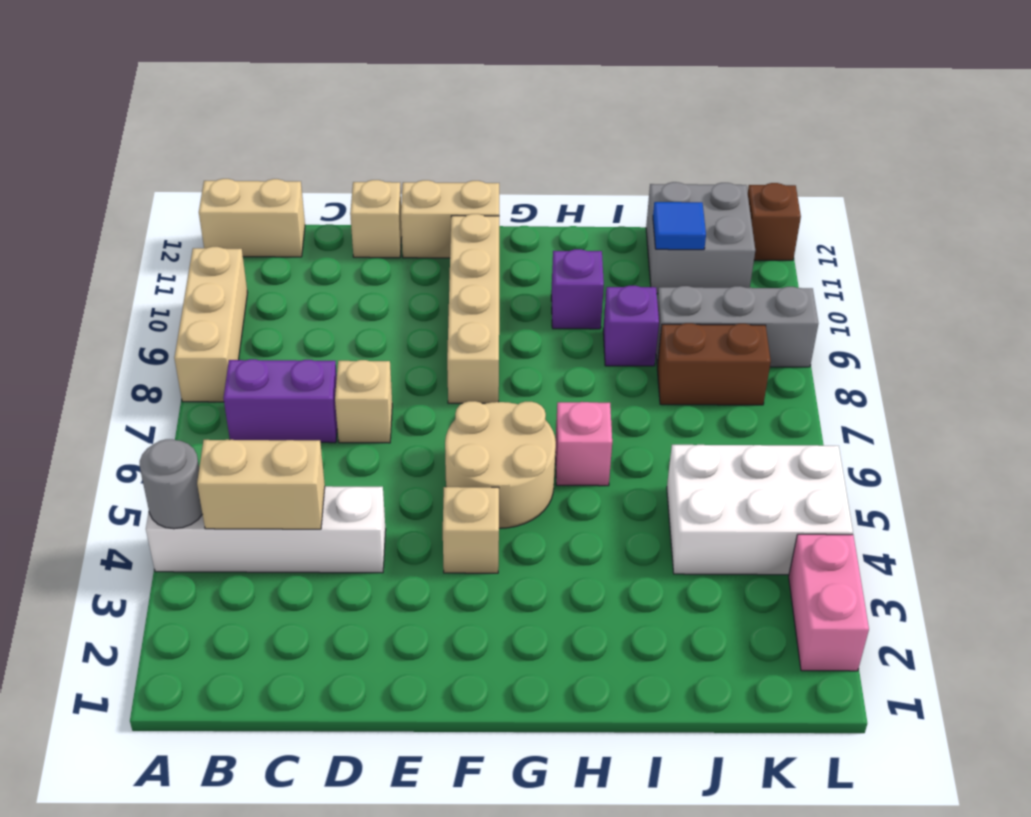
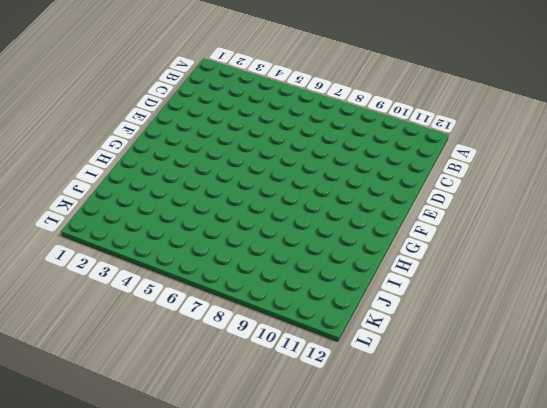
none -> white brick A4:D4 level 1
none -> tan brick A8:A10 level 1
none -> tan brick A12:B12 level 1

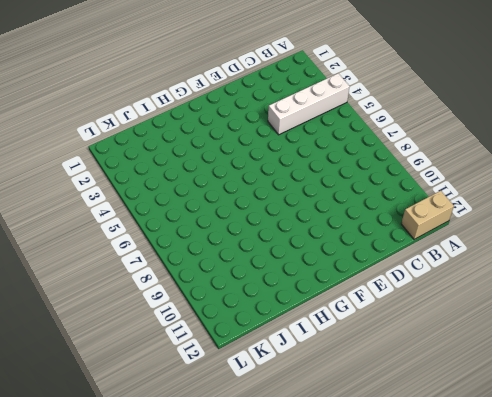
none -> tan brick A8:A10 level 1
none -> purple brick B7:C7 level 1
none -> tan brick D7 level 1

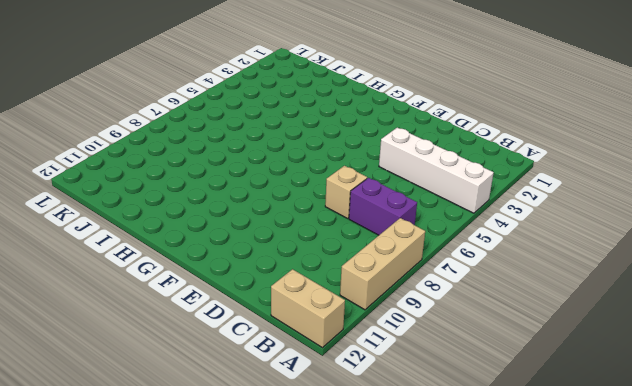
none -> tan brick D12 level 1
none -> tan brick E12:F12 level 1
none -> tan brick F4 level 1

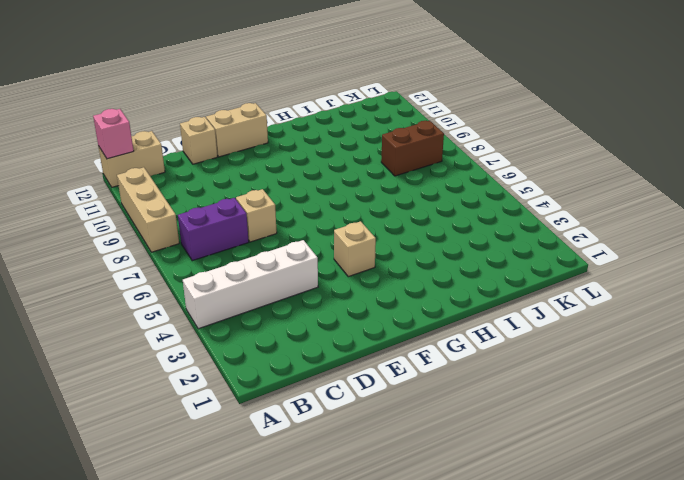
pink brick A12 level 2 -> pink brick H6 level 1
none -> tan round brick F5:G6 level 1
none -> tan brick F8:F11 level 1
none -> purple brick H10 level 1

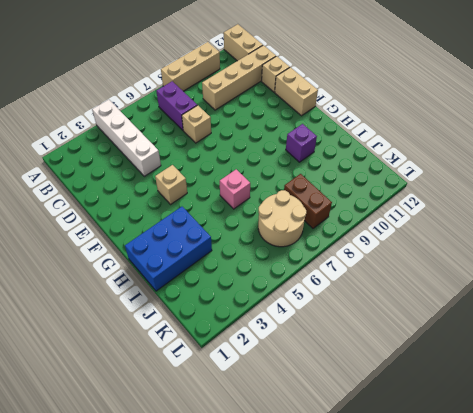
tan brick C9:C12 level 1 -> tan brick F8:F11 level 1
blue brick H1:I3 level 1 -> none
tan round brick J6:K7 level 1 -> tan round brick F5:G6 level 1
none -> purple brick I9 level 1
none -> white brick J4:L5 level 1
none -> grey brick J9:L9 level 1

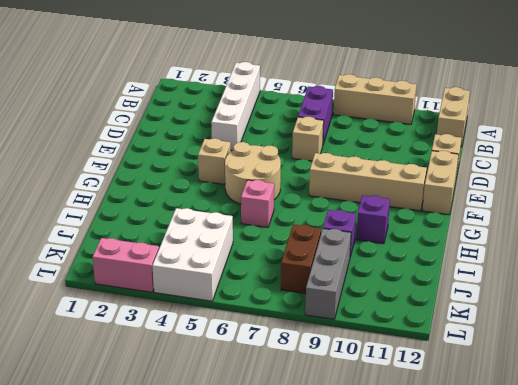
none -> grey brick J11:K12 level 1
none -> brown brick L12 level 1
none -> grey round brick A4 level 2

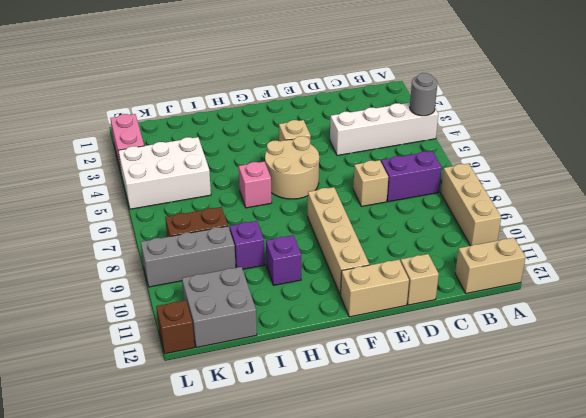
none -> tan brick B4:C4 level 2
none -> blue tile J11 level 2

